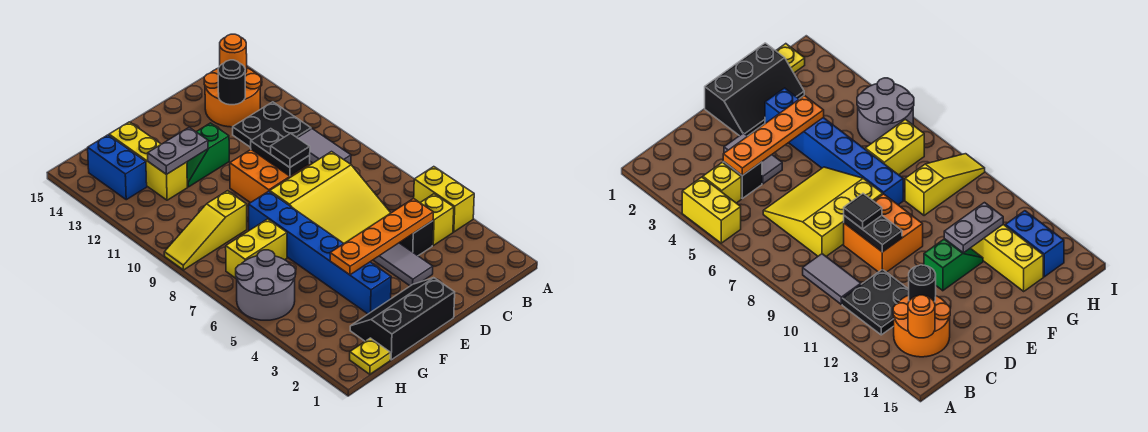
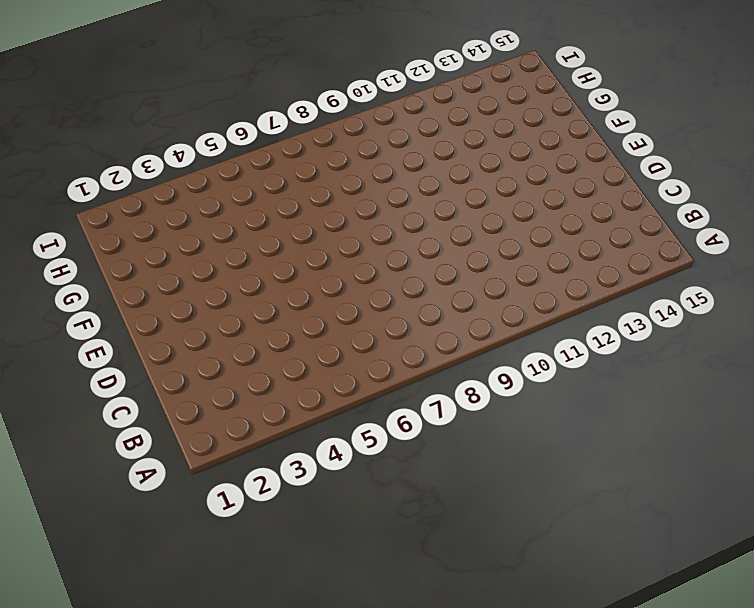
none -> yellow brick A4:A5 level 1
none -> yellow brick B4 level 1
none -> grey tile B9:B10 level 1

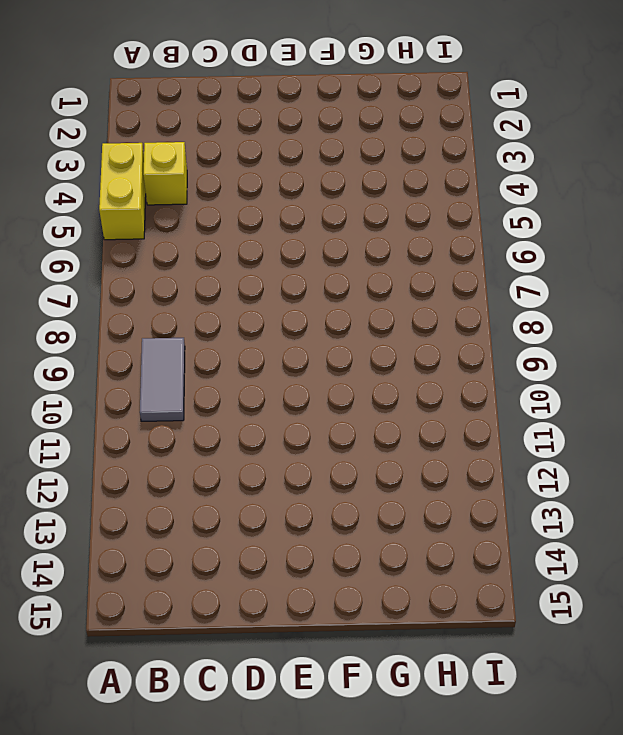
none -> black plate B11:C12 level 1
none -> orange round brick B13:C14 level 1
none -> black brick C4 level 1

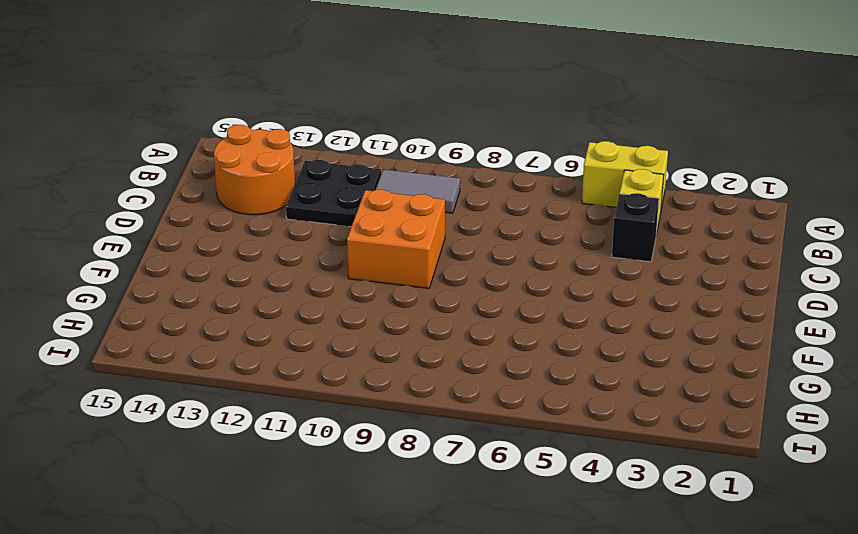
none -> yellow slope C6:E8 level 1 top 8
none -> grey tile D3:D4 level 1
none -> black slope E1:G2 level 1 top 1

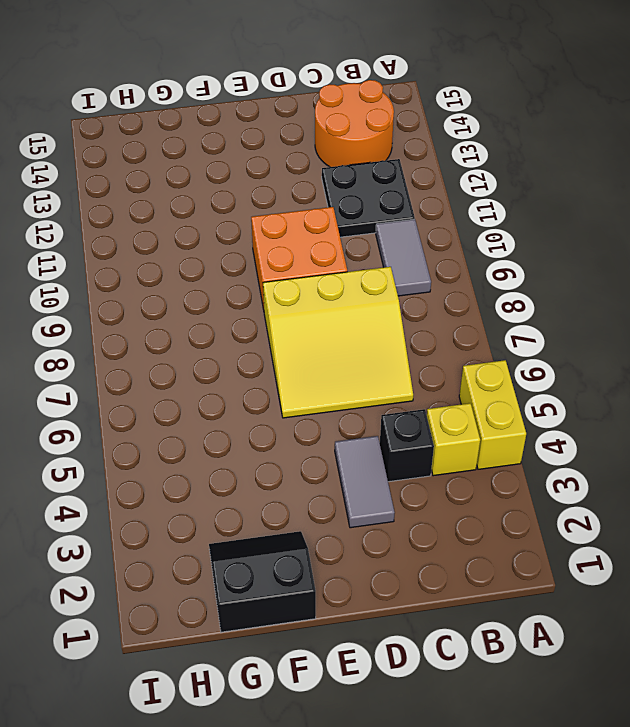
black slope F1:G2 level 1 top 1 -> black slope E1:G2 level 1 top 1
none -> green slope E12:F12 level 1 top E
none -> blue brick F3:F8 level 1
none -> yellow brick G7:H7 level 1

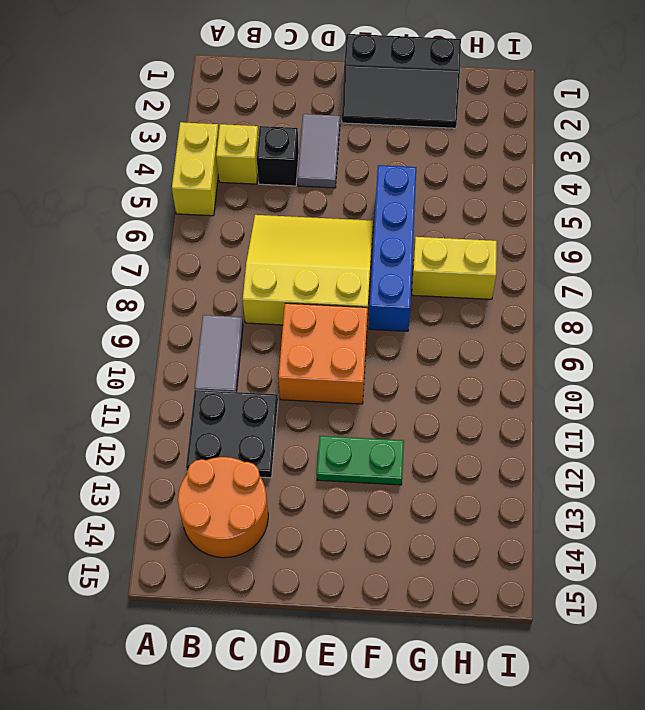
green plate E12:F12 level 1 -> green slope E12:F12 level 1 top E
blue brick F5:F8 level 1 -> blue brick F3:F8 level 1
none -> yellow slope G9:I9 level 1 top G
none -> yellow brick G12:G14 level 1
none -> yellow plate H1 level 1

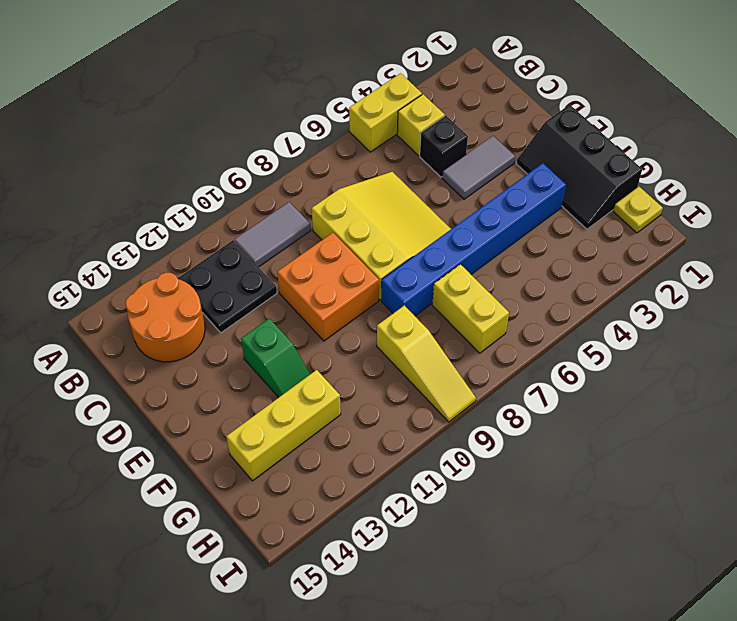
none -> grey round brick H5:I6 level 1
none -> blue brick H13:H14 level 1
none -> orange round brick B14 level 2

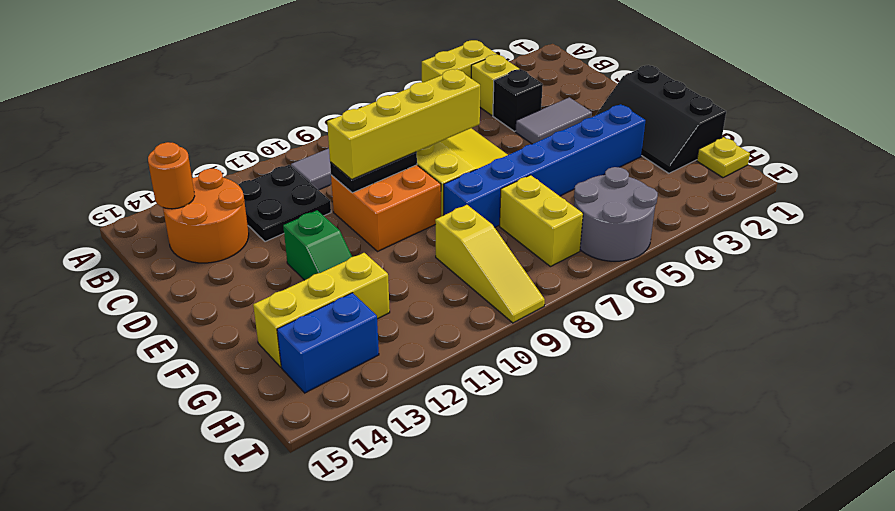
yellow brick D7:D10 level 3 -> black tile D9 level 3
none -> orange plate C4:F4 level 2
none -> black round brick C13 level 2
none -> grey plate F12:G12 level 2

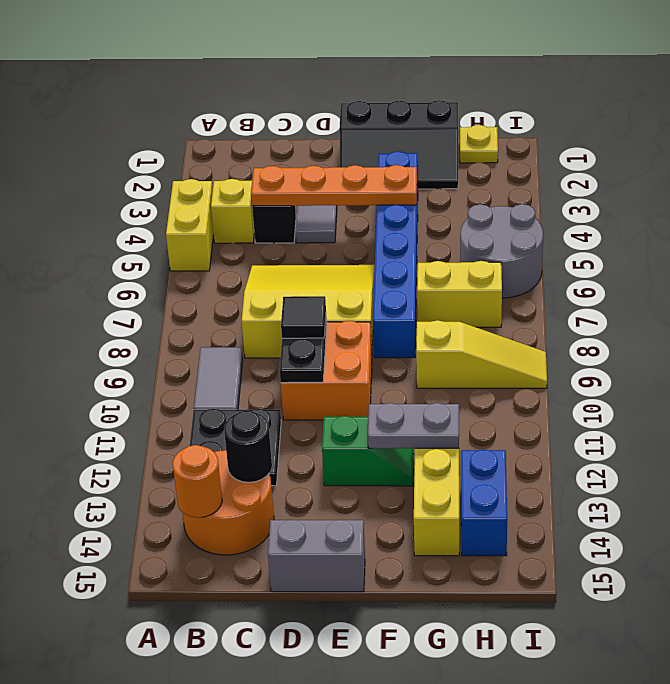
grey brick D15:E15 level 1 -> none

